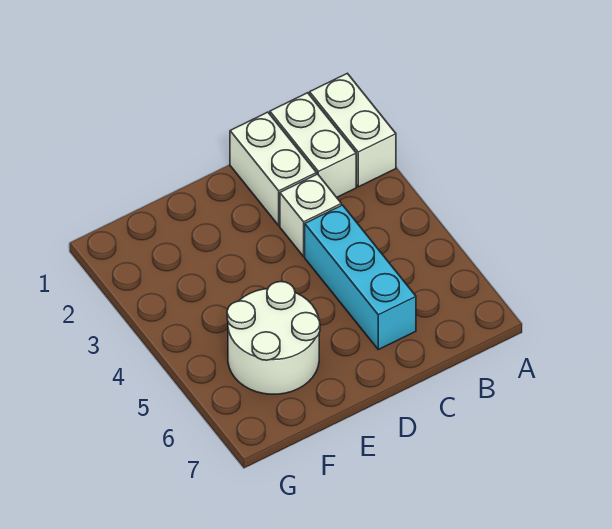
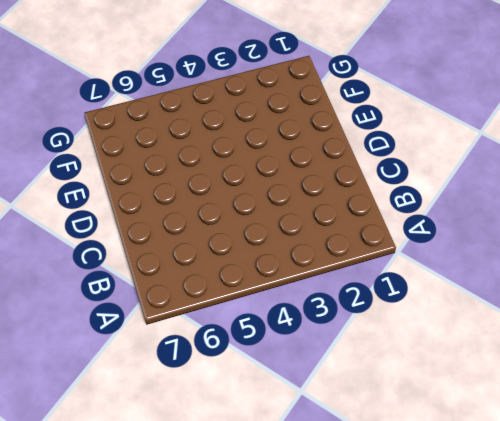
none -> white brick A1:A2 level 1
none -> white brick B1:B2 level 1

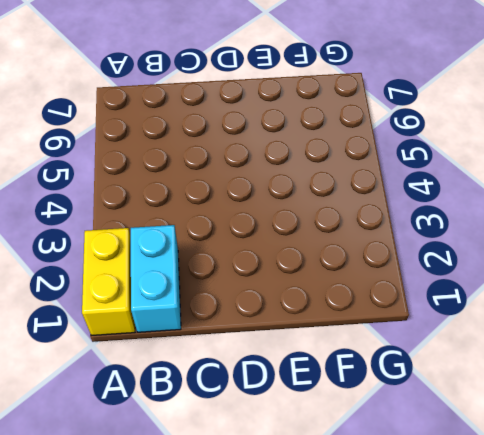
yellow brick A1:A2 level 1 -> white brick A1:A2 level 1
cyan brick B1:B2 level 1 -> white brick B1:B2 level 1
none -> white brick C1:C2 level 1
none -> white brick C3 level 1

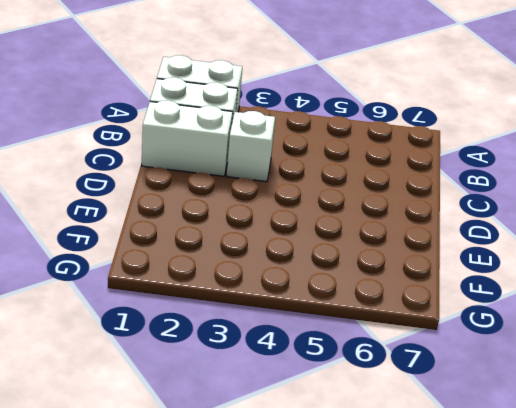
none -> cyan brick C4:C6 level 1
none -> white round brick E5:F6 level 1

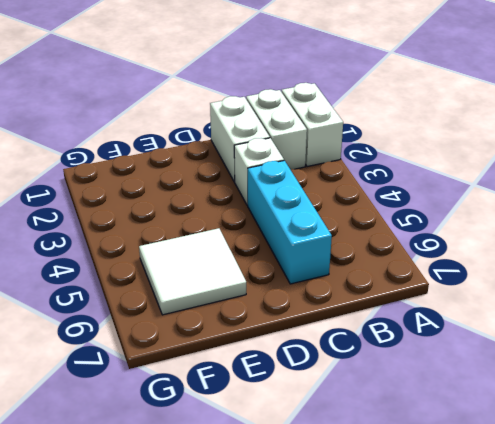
white tile E5:F6 level 1 -> white round brick E5:F6 level 1

